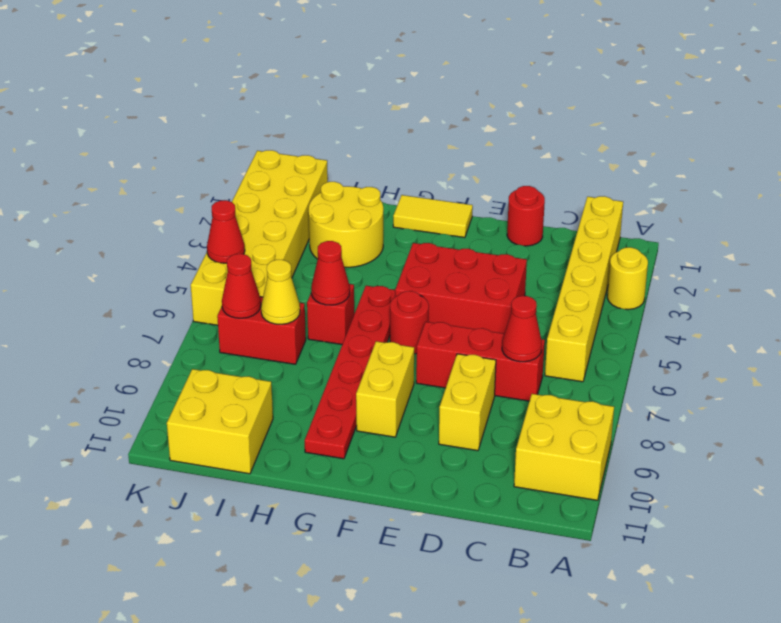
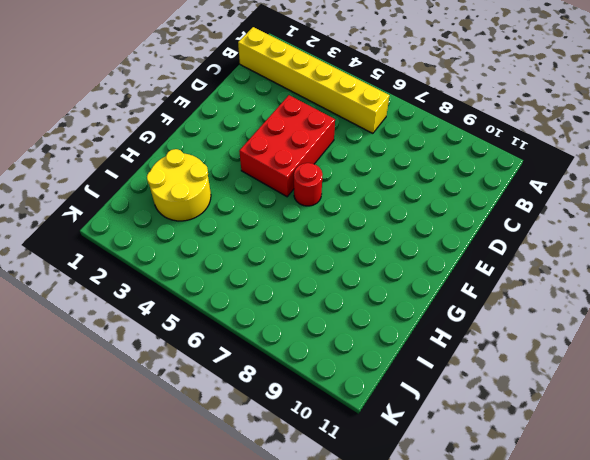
none -> yellow round brick A3 level 1
none -> yellow brick A9:B10 level 1
none -> red brick C7:E7 level 1

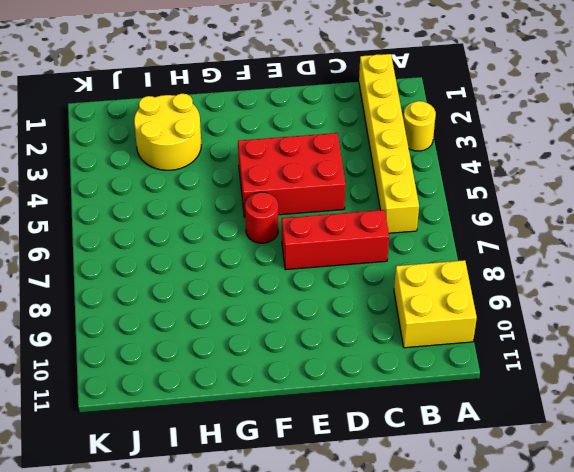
none -> red round brick D1 level 1
none -> yellow brick D8:D9 level 1
none -> yellow tile F1:G1 level 1

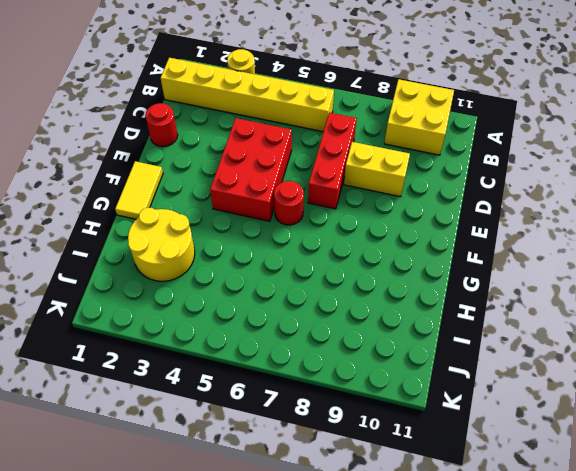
none -> yellow brick F8:F9 level 1
none -> red plate G5:G10 level 1
none -> red brick H6 level 1

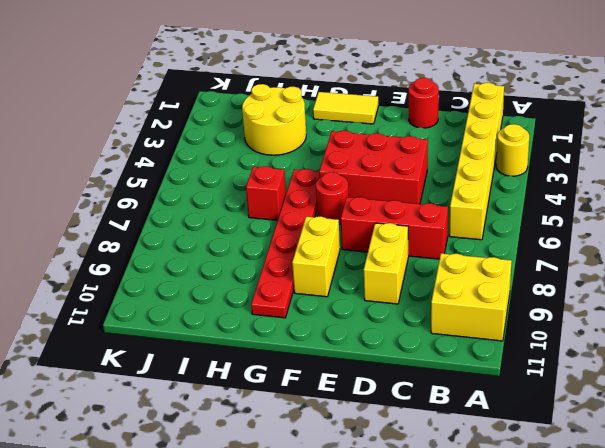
none -> red brick I7:J7 level 1
none -> yellow brick I10:J11 level 1
none -> yellow brick J1:K6 level 1

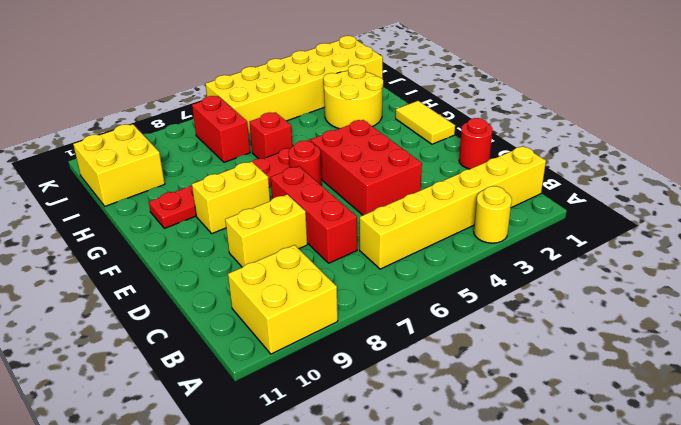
none -> red cone C7 level 2
none -> red cone H6 level 2
none -> yellow cone I7 level 2

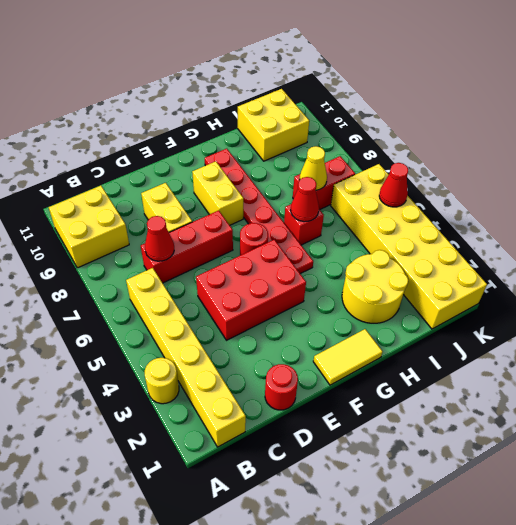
none -> red cone J7 level 2

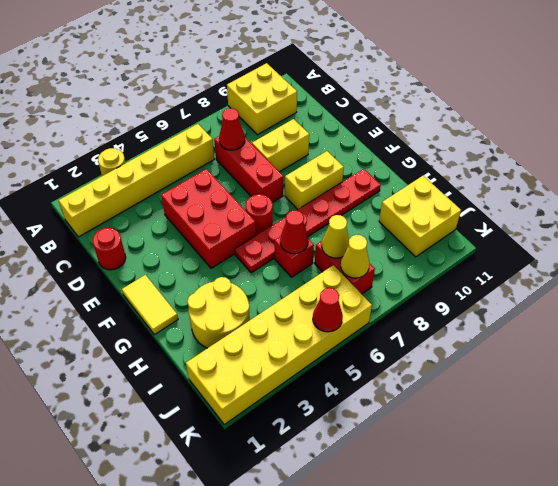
yellow cone J7 level 2 -> red cone J7 level 2

